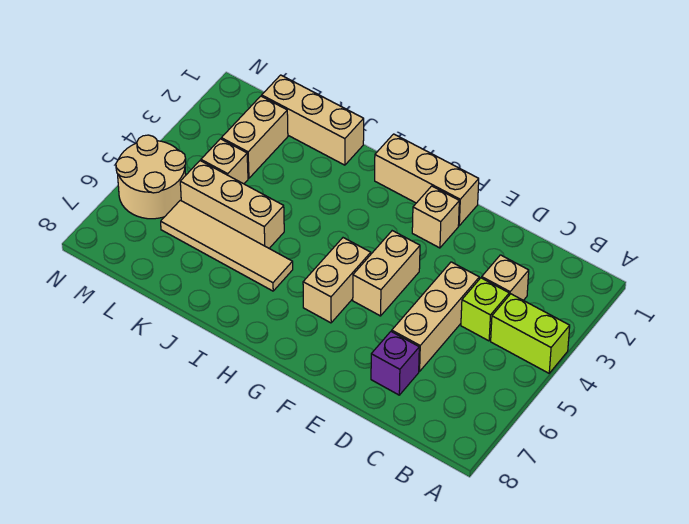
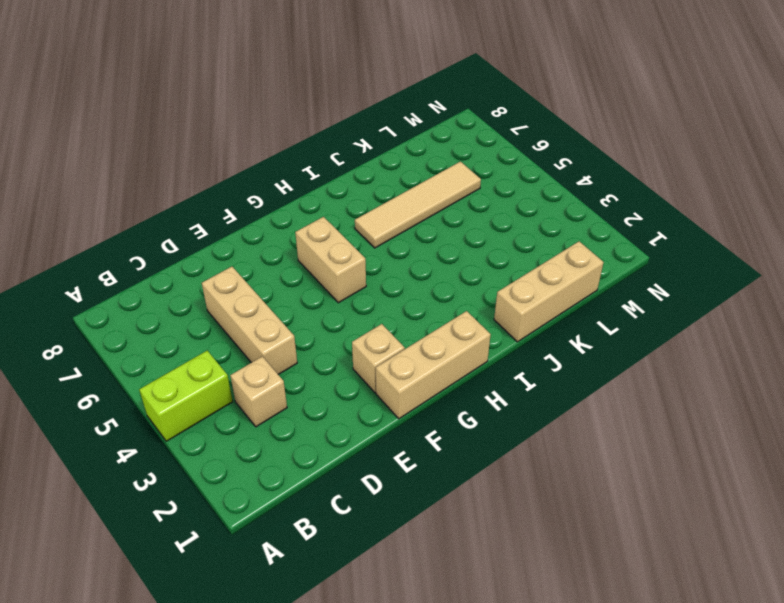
none -> lime brick C4 level 1
none -> purple brick D7 level 1
none -> tan brick F4:F5 level 1

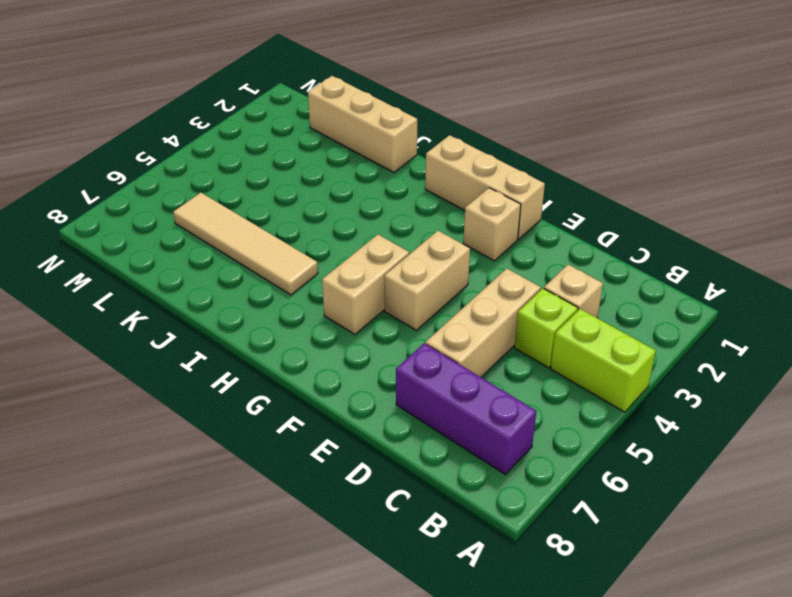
purple brick B7:D7 level 1 -> purple brick D7 level 1
none -> tan brick J5:L5 level 1
none -> tan brick L2:L3 level 1
none -> tan brick L4 level 1

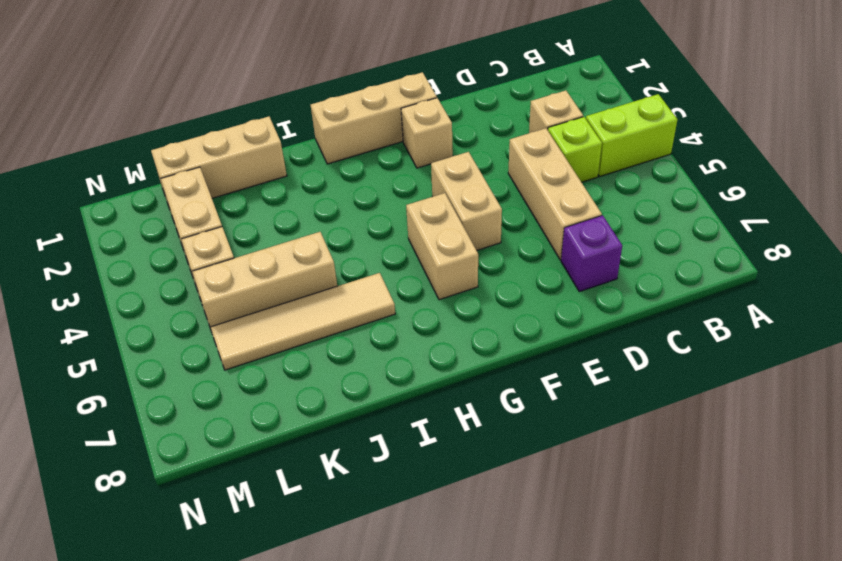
none -> tan round brick M5:N6 level 1

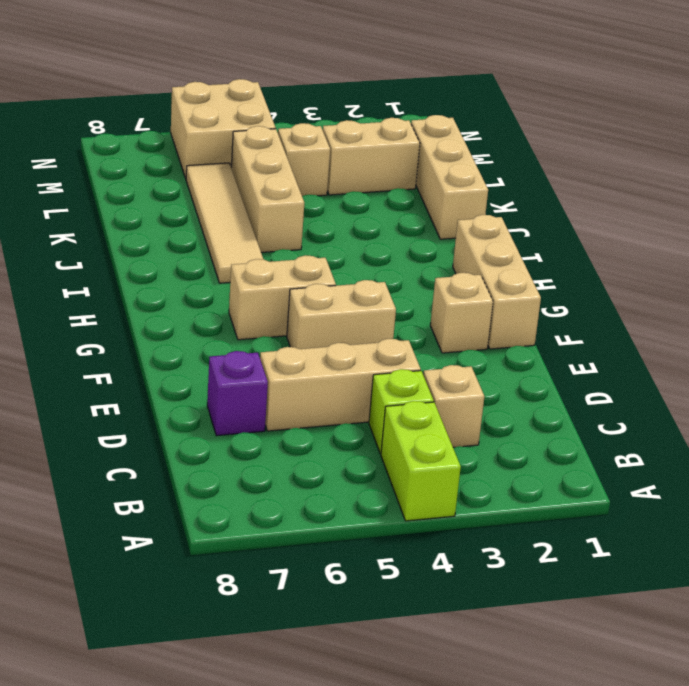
tan brick M5:N6 level 1 -> tan round brick M5:N6 level 1

